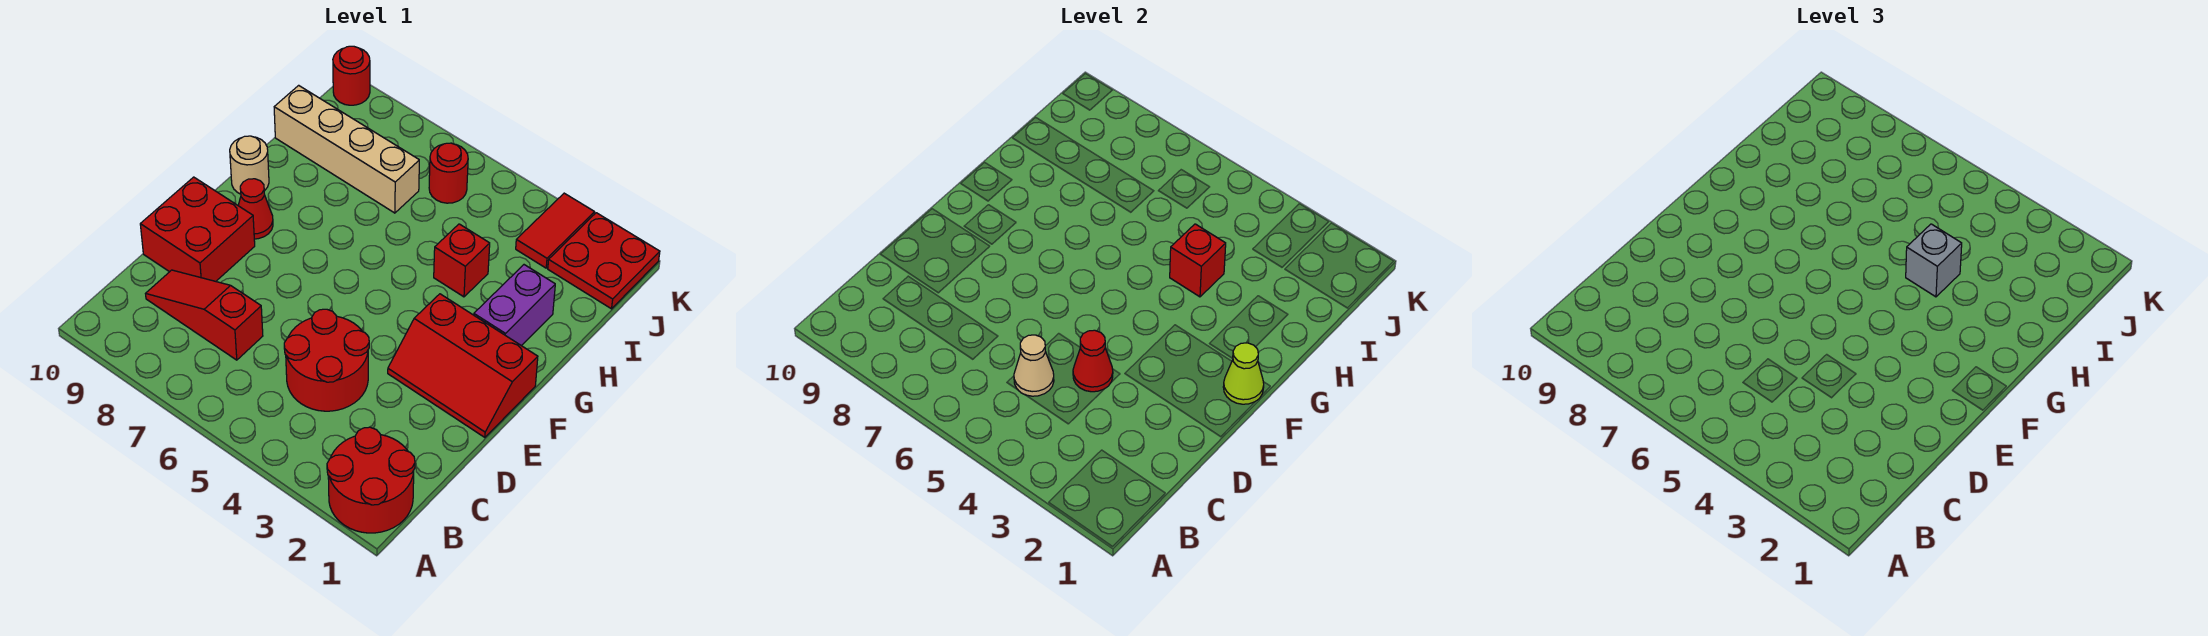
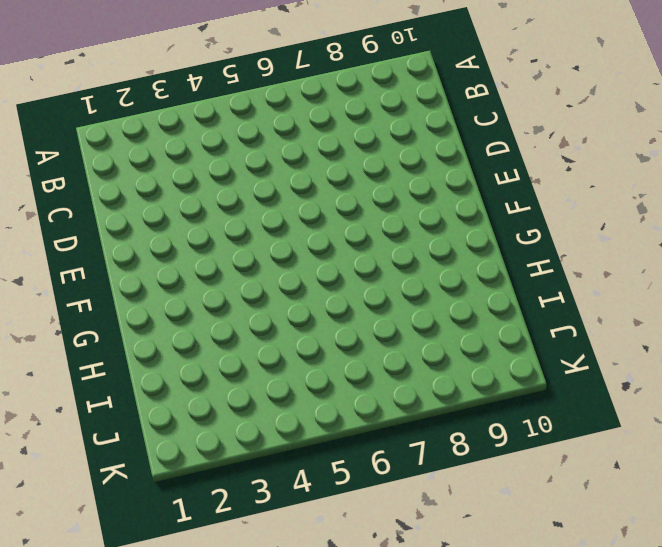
none -> red round brick A1:B2 level 1
none -> red round brick C4:D5 level 1
none -> red slope C7:C9 level 1 top 7

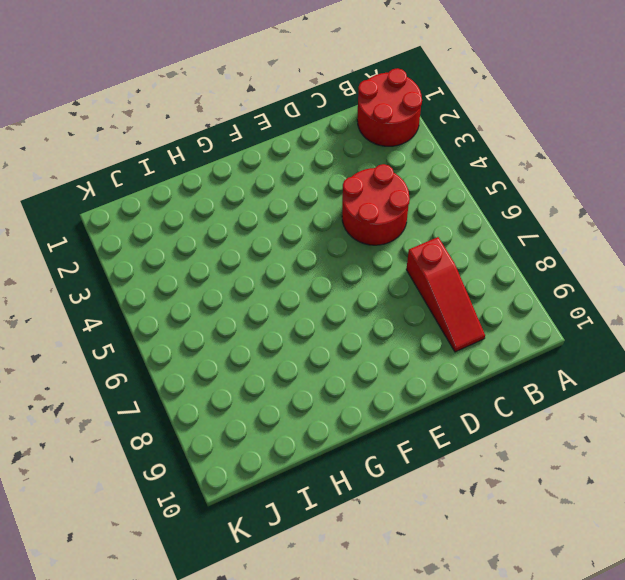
none -> red brick D9:E10 level 1
none -> red slope E1:F3 level 1 top F
none -> red cone F9 level 1

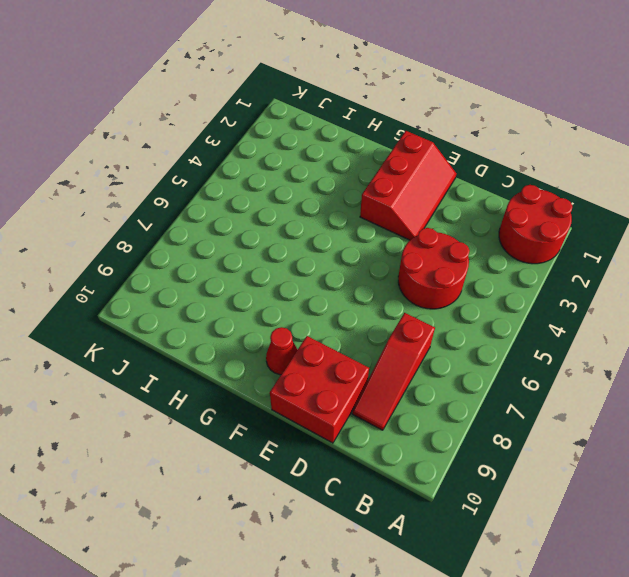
none -> purple brick G2:H2 level 1
none -> tan round brick G10 level 1
none -> red brick H4 level 1

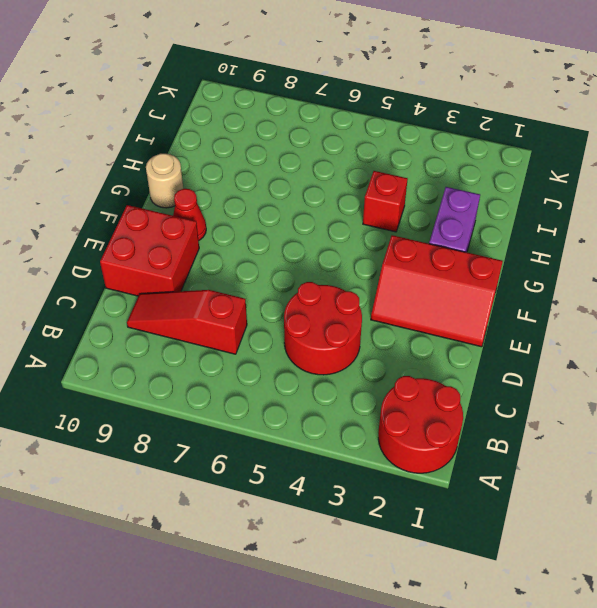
none -> tan brick I7:I10 level 1
none -> red plate J1:K2 level 1
none -> red tile J3:K3 level 1

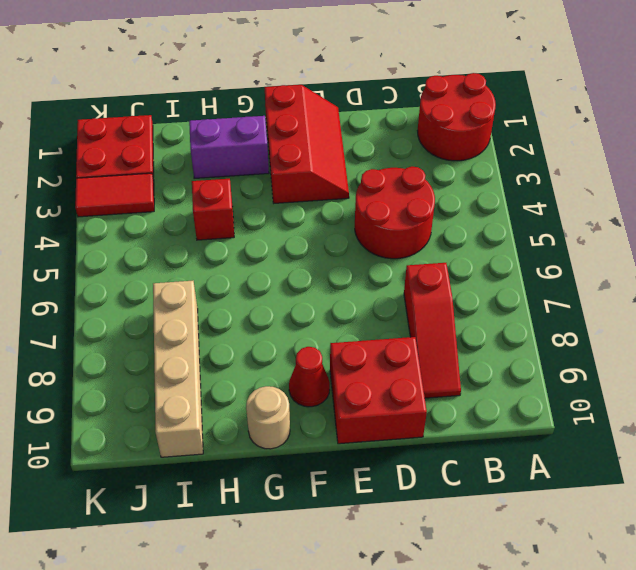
none -> red round brick J6 level 1
none -> red round brick K10 level 1
none -> tan cone C5 level 2

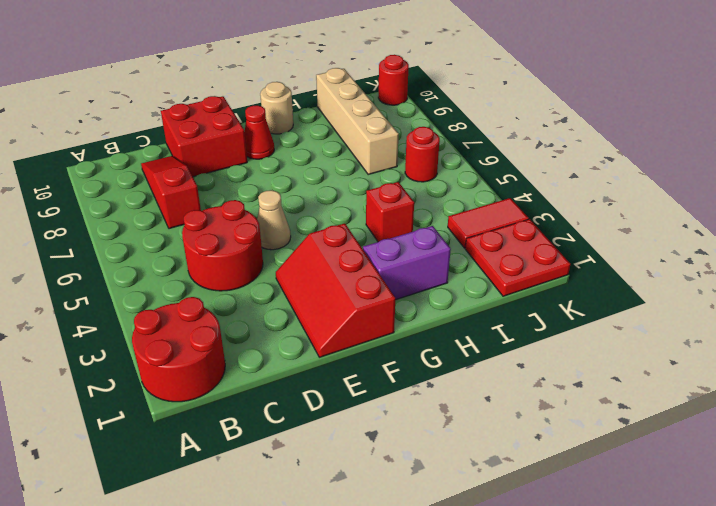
tan cone E5 level 1 -> tan cone C5 level 2
none -> red cone D4 level 2
none -> lime cone F1 level 2
none -> red brick H4 level 2

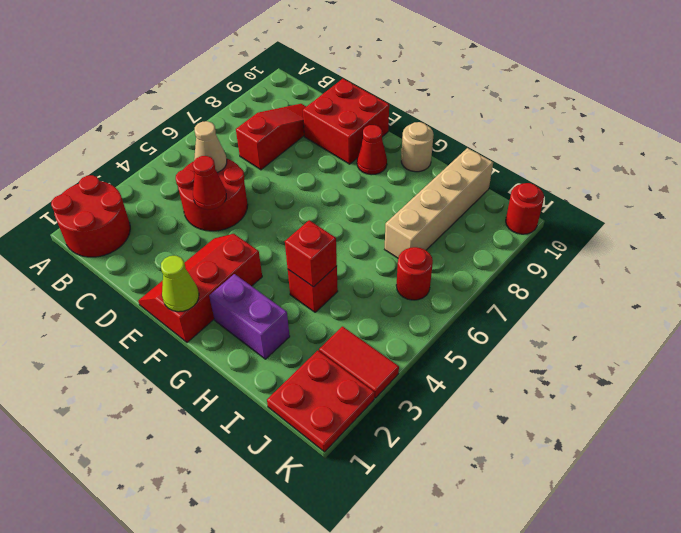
none -> grey brick H4 level 3

